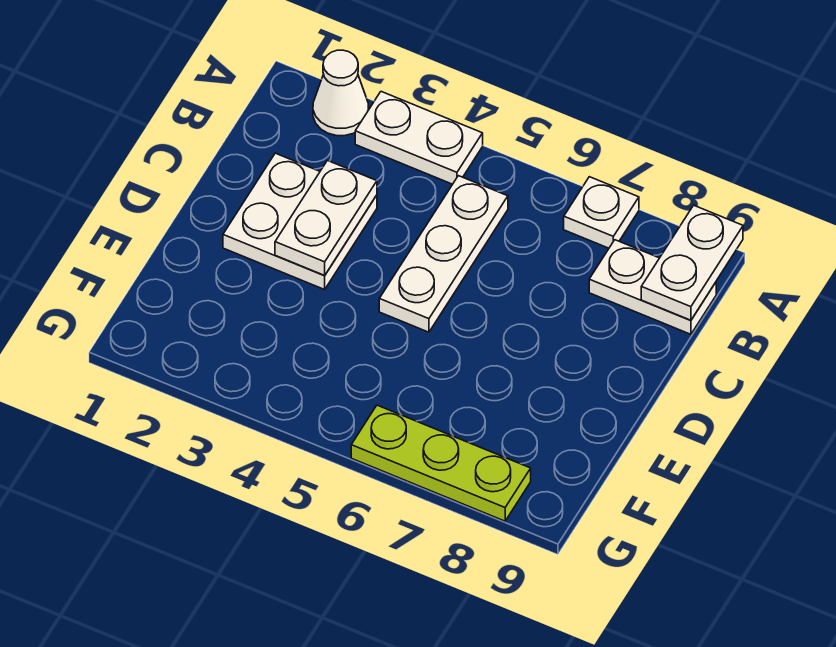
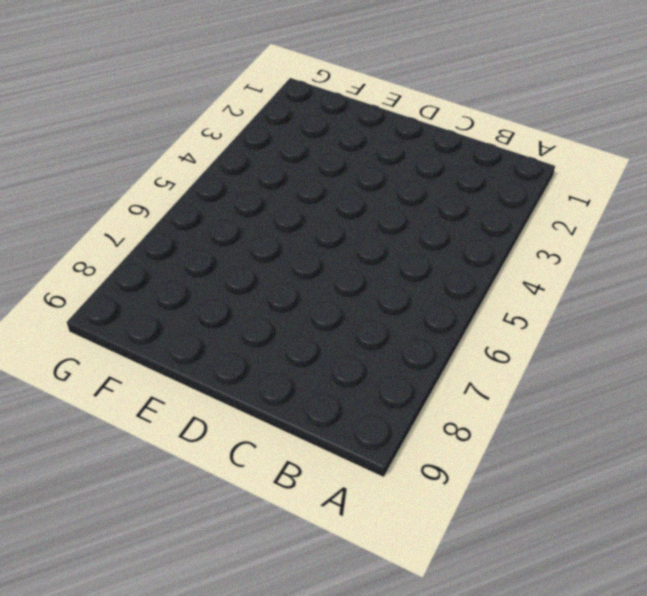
none -> white cone A2 level 1
none -> white plate A3:A4 level 1

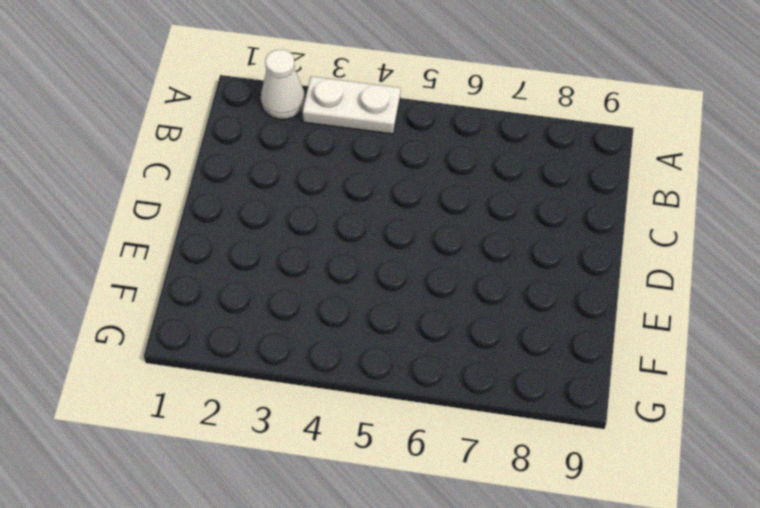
none -> white plate A7 level 1
none -> white plate B5:D5 level 1

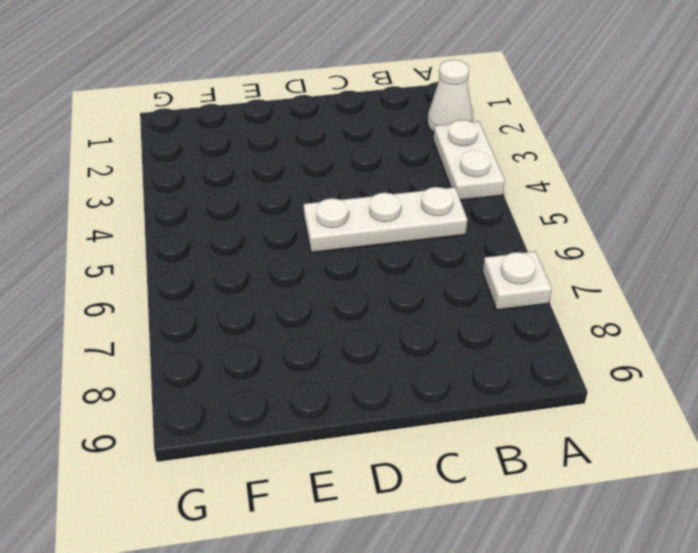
none -> white plate B8:B9 level 1
none -> white plate C2:D3 level 1

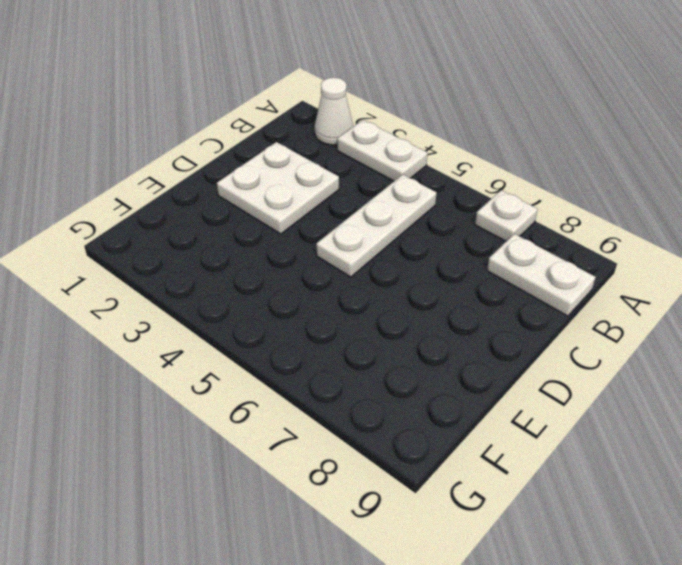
none -> lime plate G6:G8 level 1
none -> white plate A9:B9 level 2

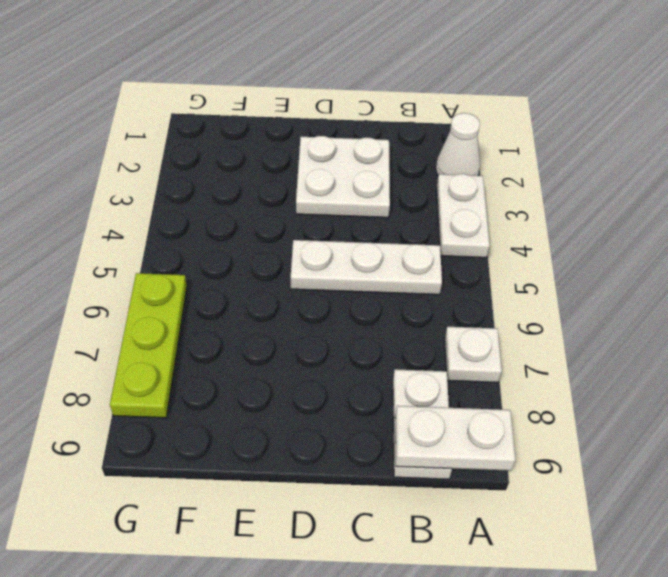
none -> white plate C3:D3 level 2

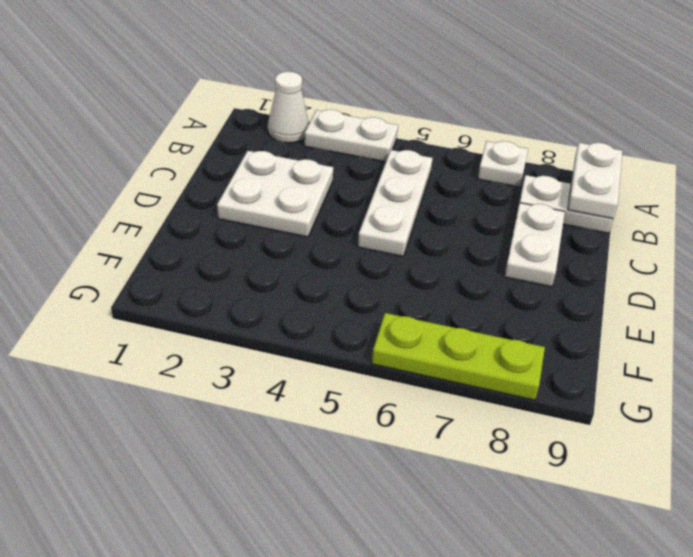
white plate C8:D8 level 1 -> white plate C3:D3 level 2

